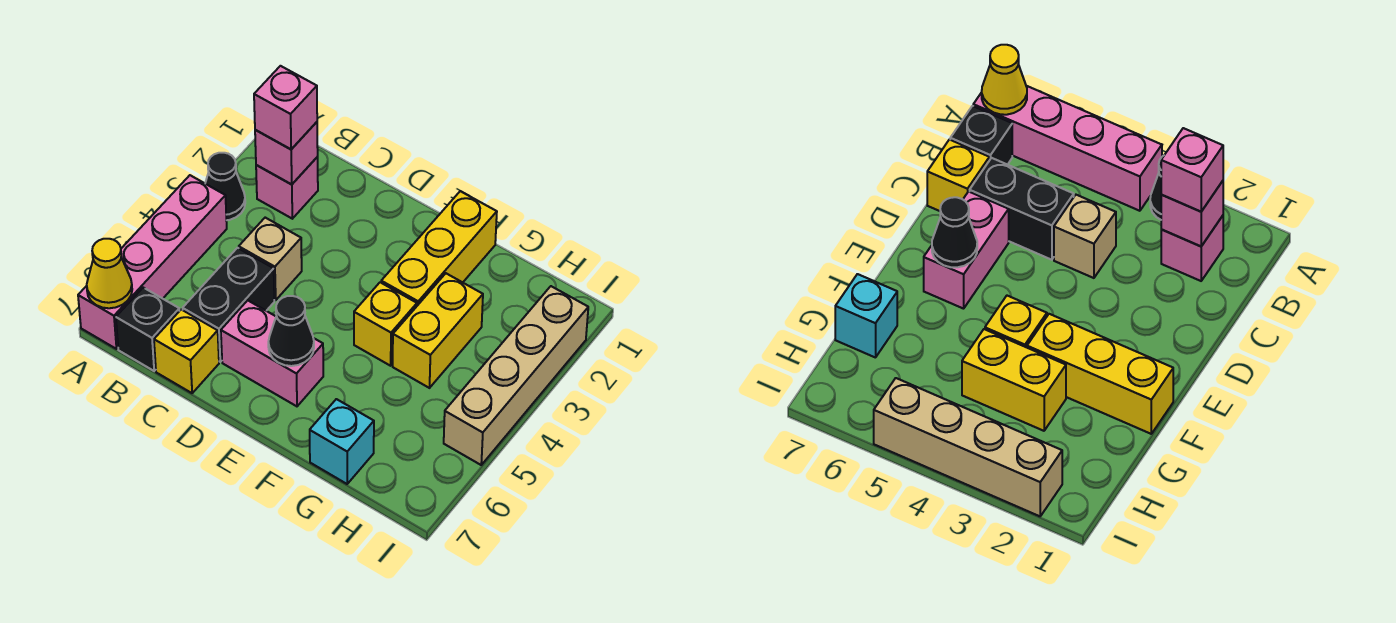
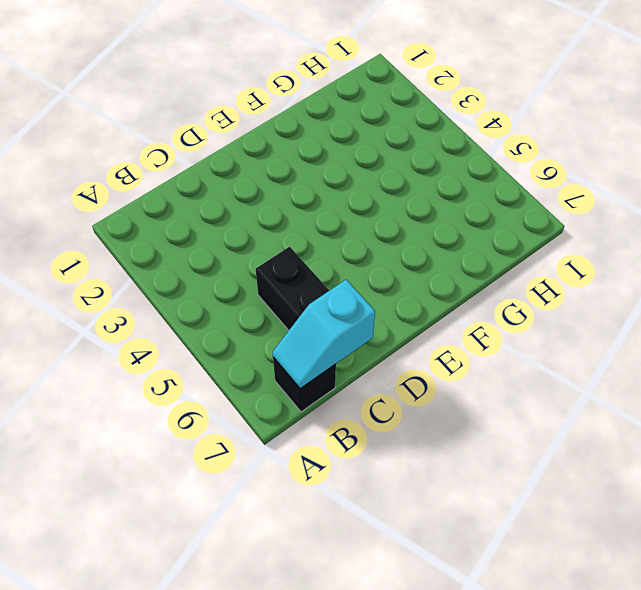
cyan slope B7:C7 level 2 top C -> none
none -> black cone A3 level 1
none -> pink brick A4:A7 level 1
none -> pink brick B2 level 1

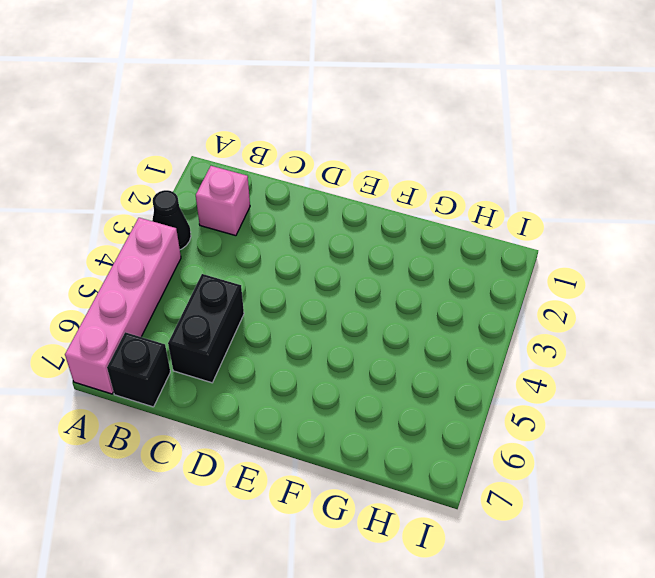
none -> tan brick C4 level 1
none -> yellow brick C7 level 1
none -> pink brick D6:E6 level 1

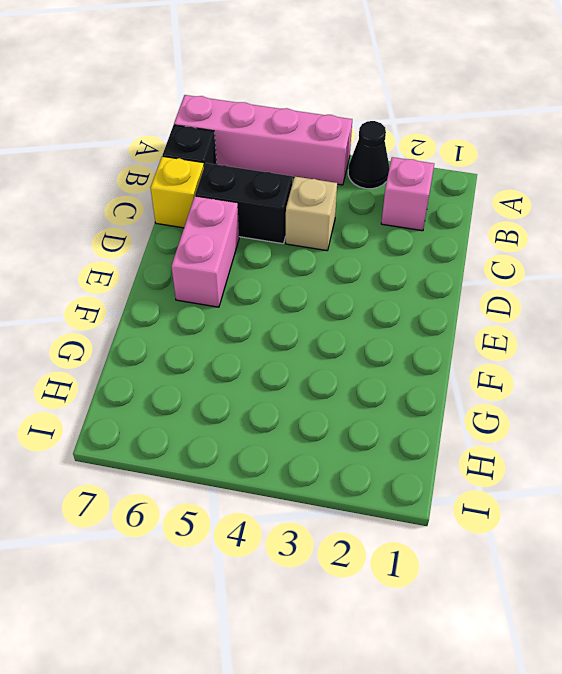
none -> yellow brick F1:F3 level 1
none -> yellow brick F4 level 1
none -> yellow brick G3:G4 level 1

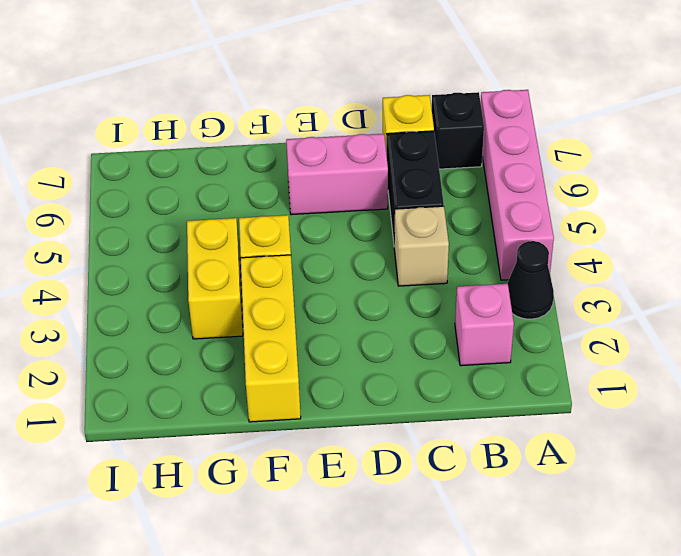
none -> cyan brick G7 level 1
none -> tan brick I2:I5 level 1
none -> yellow cone A7 level 2

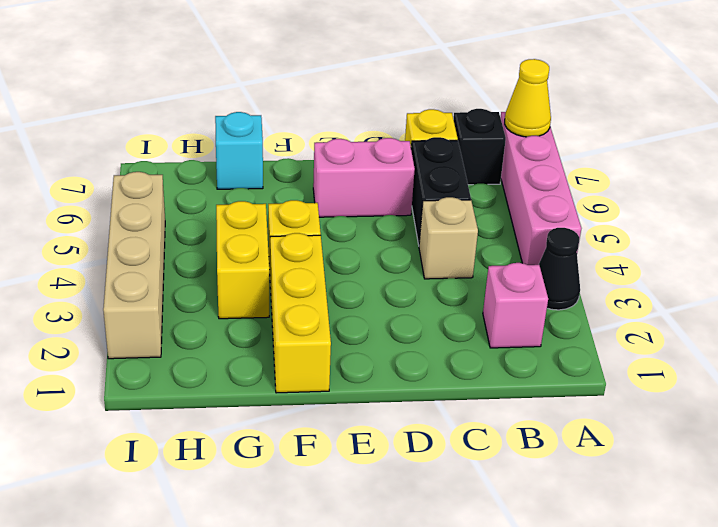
none -> pink brick B2 level 2
none -> black cone E6 level 2
none -> pink brick B2 level 3

